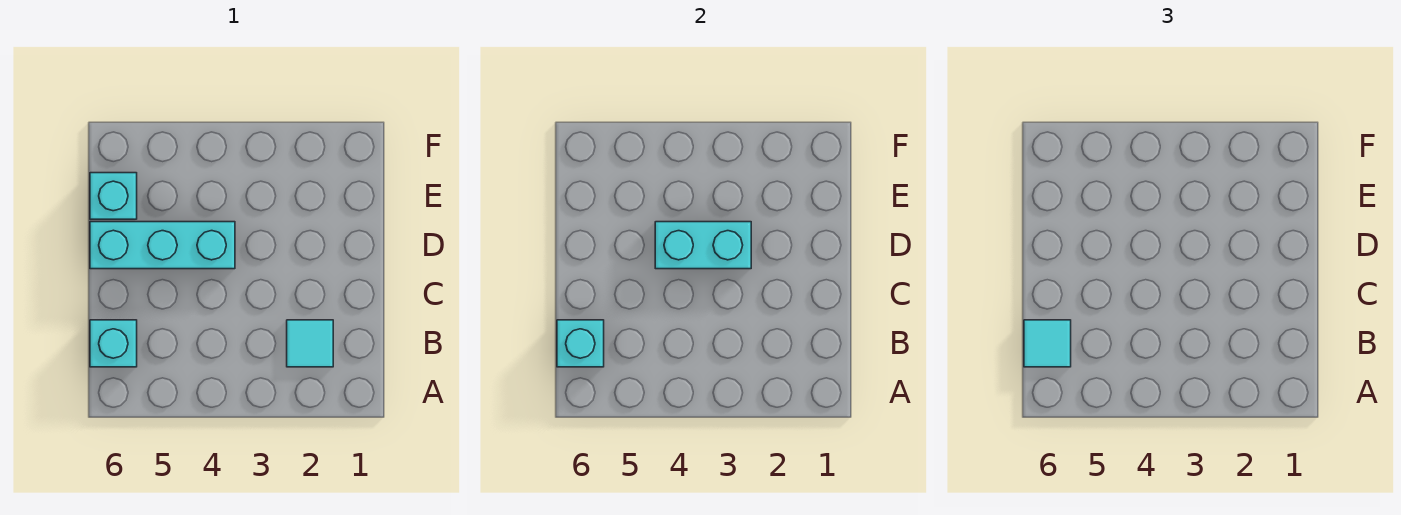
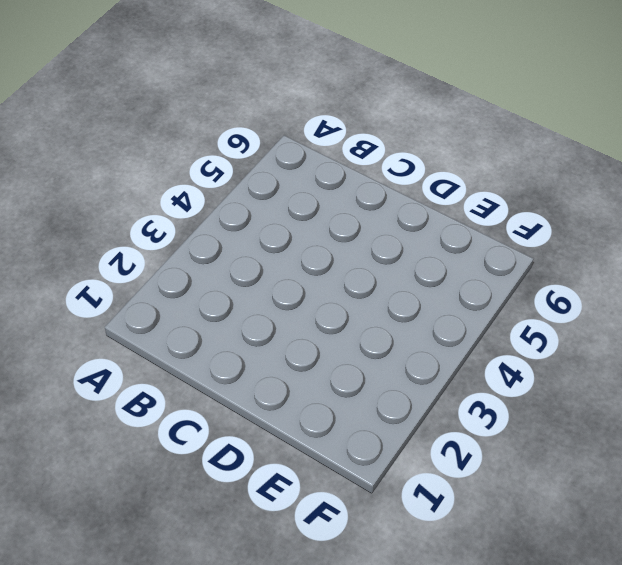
none -> cyan tile B2 level 1
none -> cyan brick B6 level 1

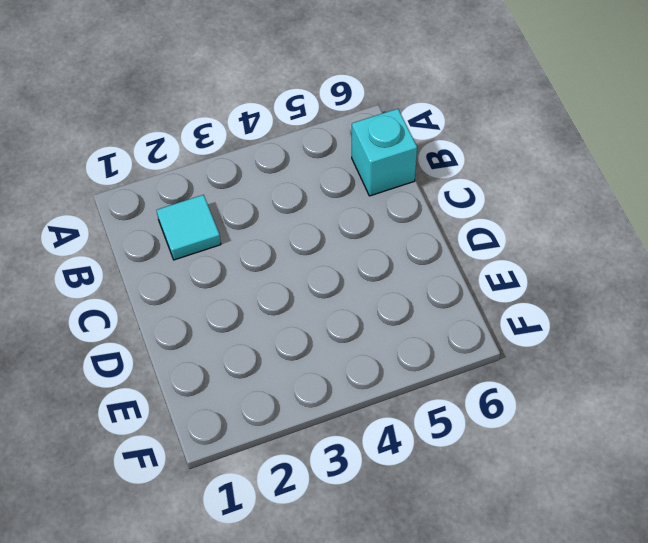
none -> cyan brick D4:D6 level 1
none -> cyan brick E6 level 1

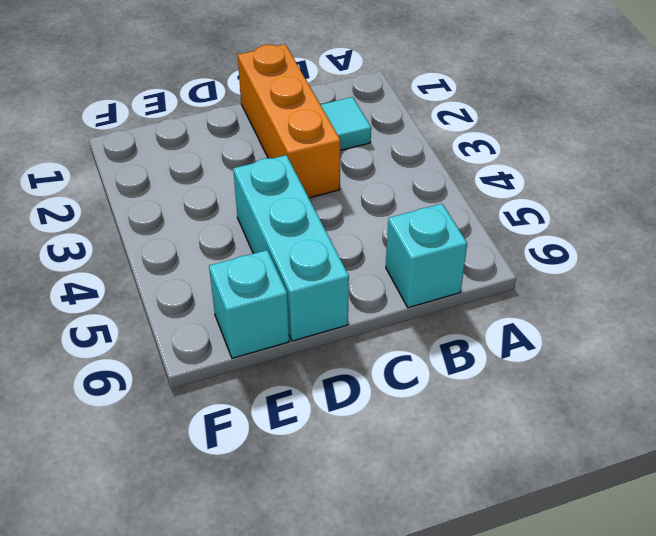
orange brick C1:C3 level 1 -> none
none -> cyan brick B6 level 2
none -> cyan brick D3:D4 level 2

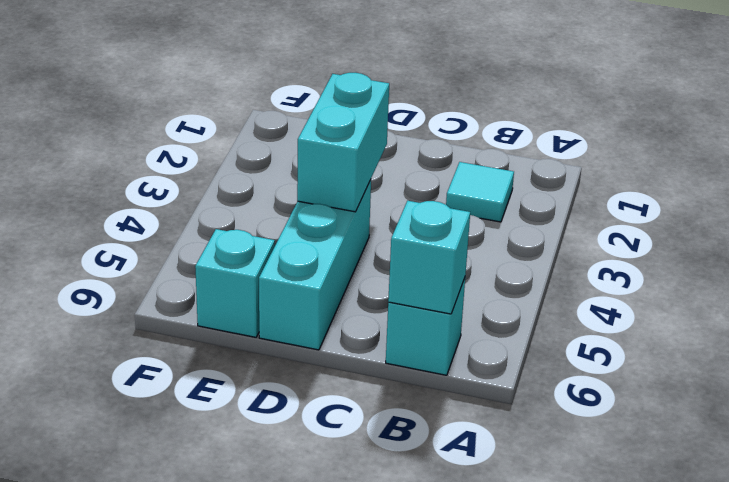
none -> cyan tile B6 level 3

